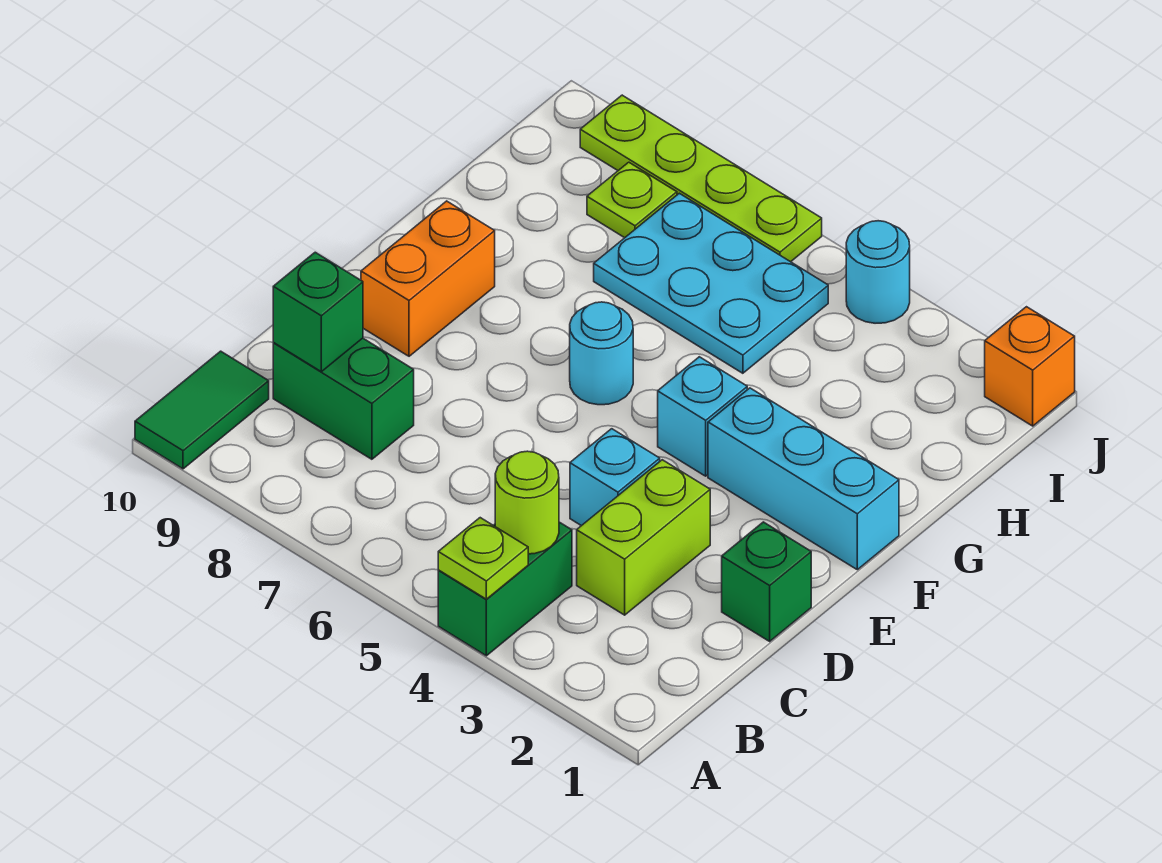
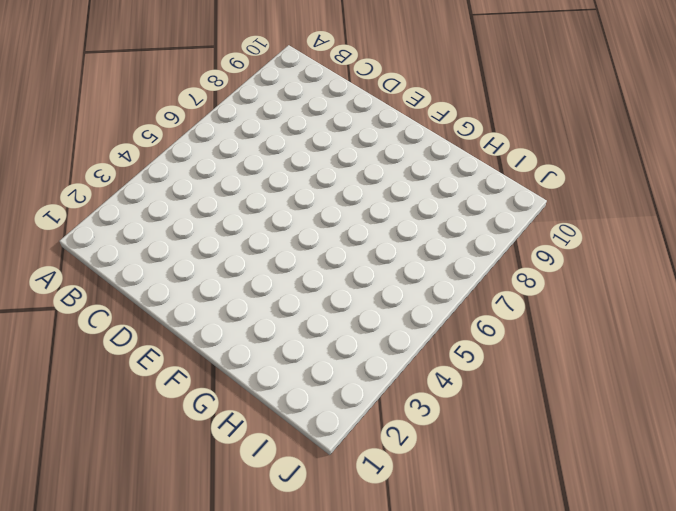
none -> green brick A4:B4 level 1
none -> green tile A10:B10 level 1
none -> lime brick C3:D3 level 1

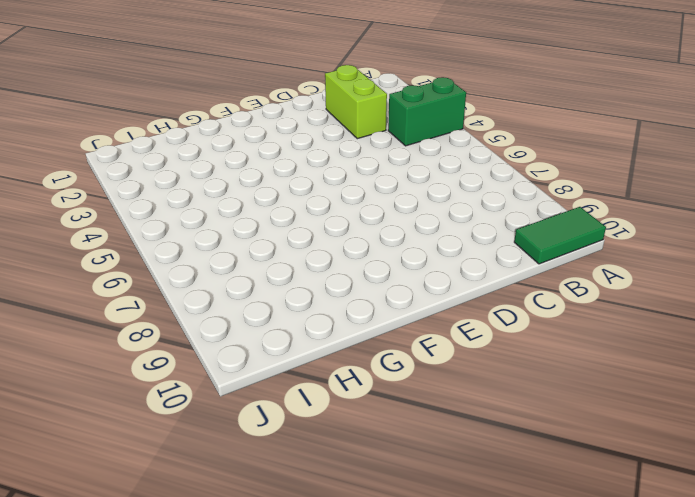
lime brick C2:C3 level 1 -> lime brick C3:D3 level 1
none -> green brick C8:C9 level 1
none -> green brick D1 level 1
none -> cyan brick D4 level 1

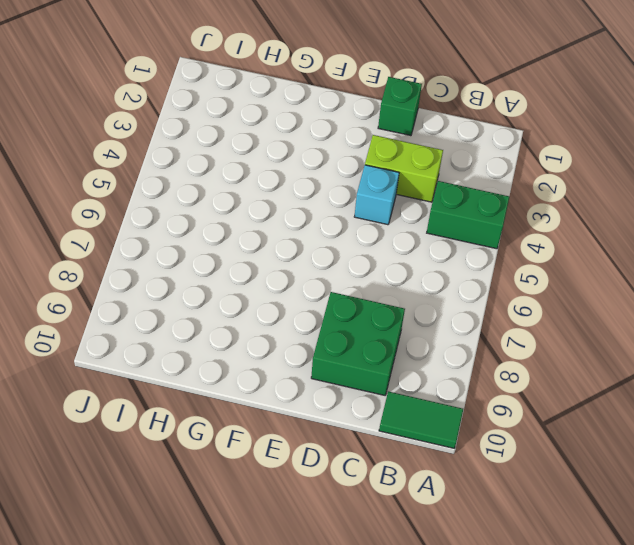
green brick C8:D9 level 1 -> green brick C8:C9 level 1
none -> orange brick E9:F9 level 1
none -> cyan brick F1:F3 level 1
none -> cyan brick F4 level 1

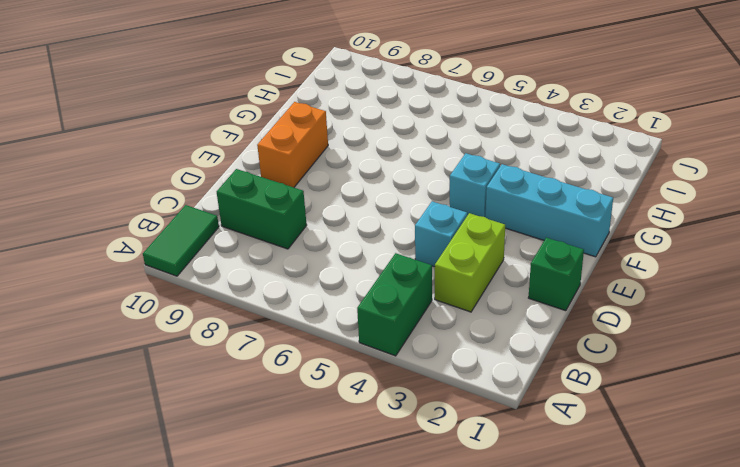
none -> cyan round brick F6 level 1
none -> cyan plate H5:I7 level 1
none -> lime plate I8 level 1

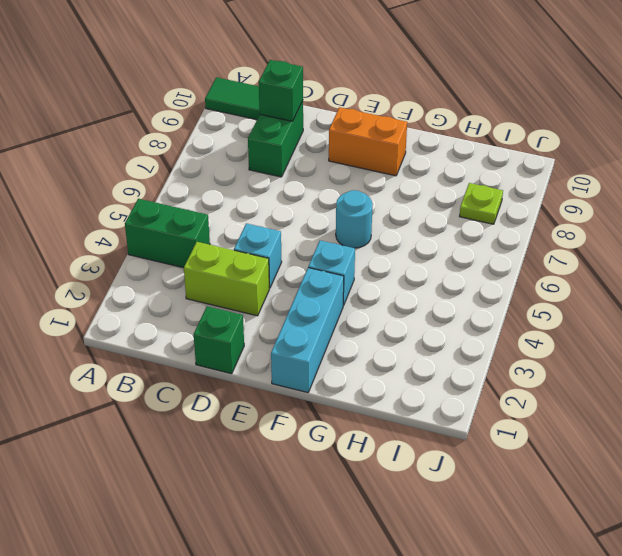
none -> cyan plate H5:I7 level 1
none -> orange brick J1 level 1
none -> cyan round brick J4 level 1

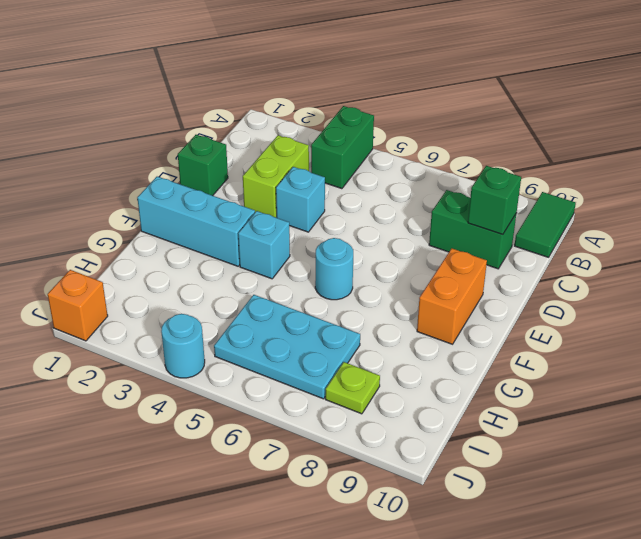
none -> lime plate J6:J9 level 1
none -> lime plate A4 level 2
none -> lime round brick B4 level 2

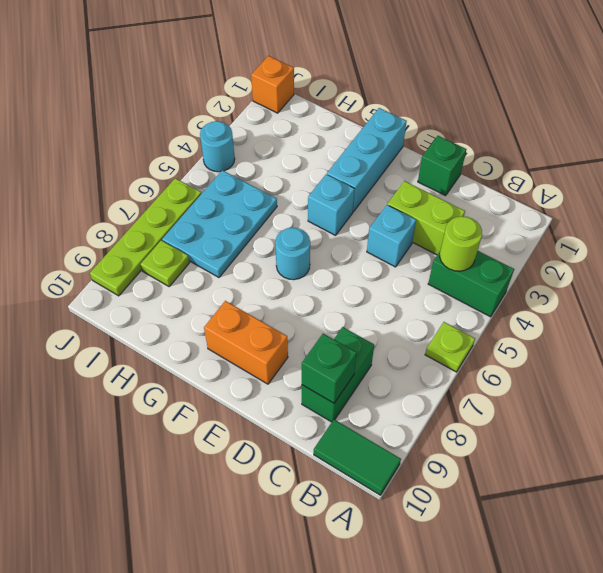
lime plate A6 level 1 -> lime plate A4 level 2

